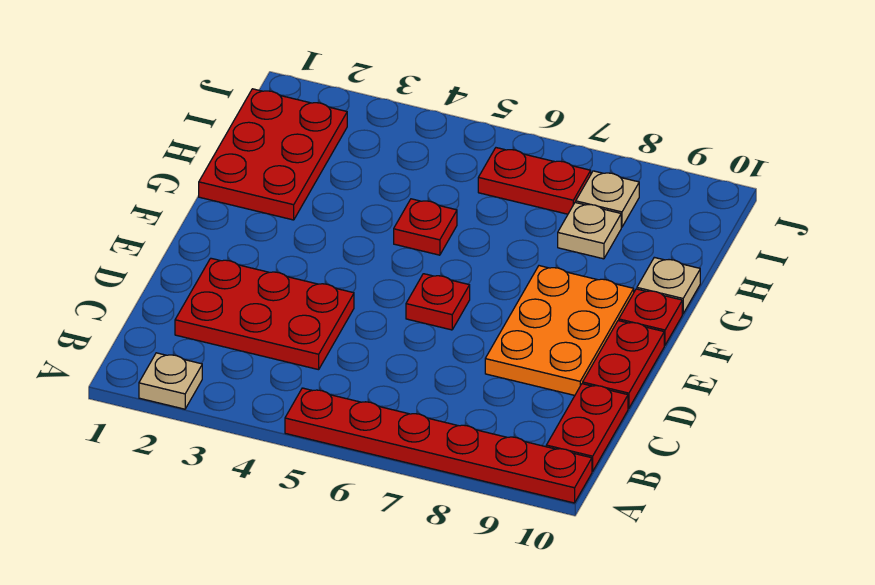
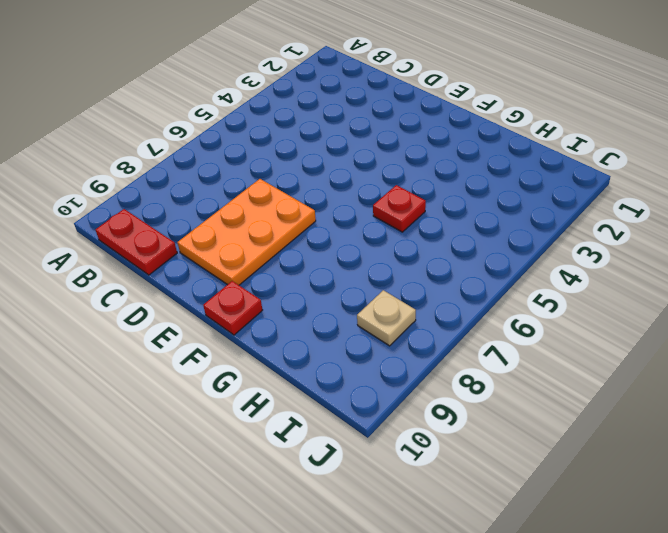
orange plate D7:E9 level 1 -> orange plate D8:F9 level 1
none -> tan plate A2 level 1
none -> red plate A5:A10 level 1
none -> red plate C2:D4 level 1

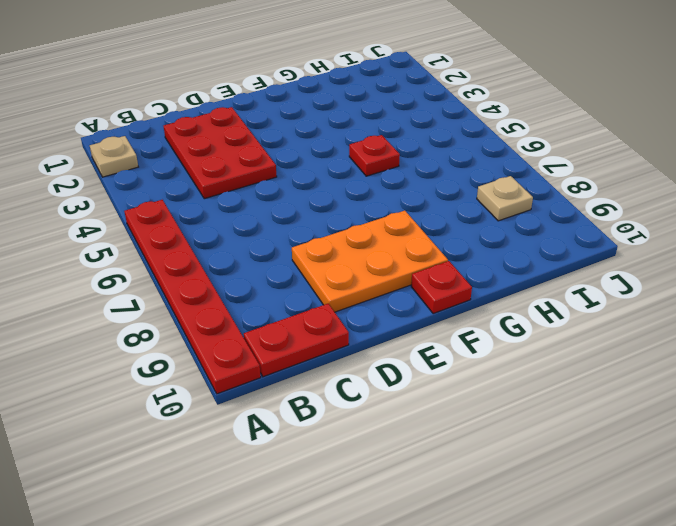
none -> red plate D10:E10 level 1
none -> red plate E6 level 1
none -> red plate G1:I2 level 1

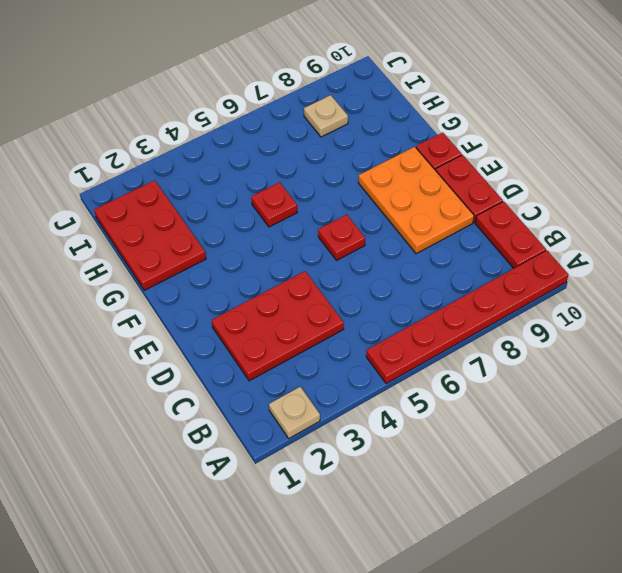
none -> tan plate G10 level 1
none -> tan plate H8 level 1
none -> red plate I6:I7 level 1

